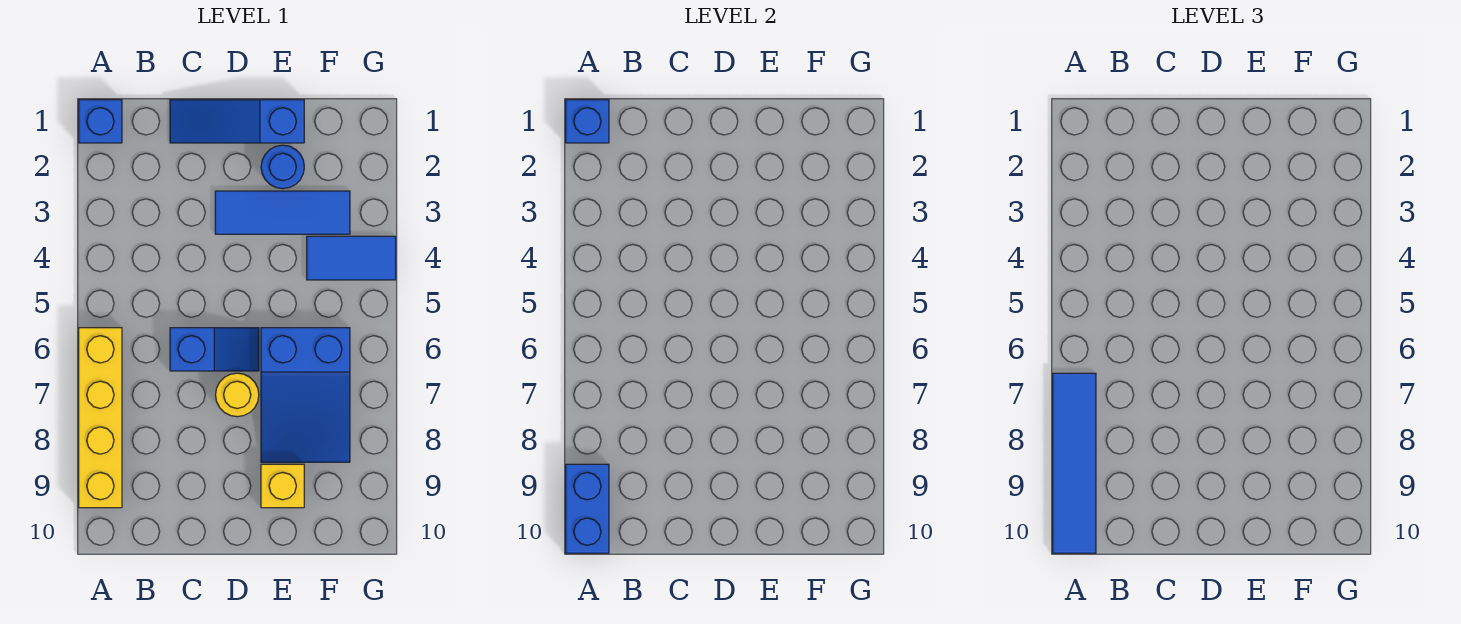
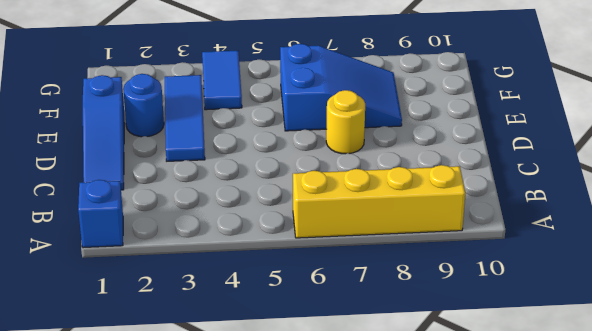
none -> blue slope C6:D6 level 1 top C
none -> yellow brick E9 level 1
none -> blue brick A1 level 2

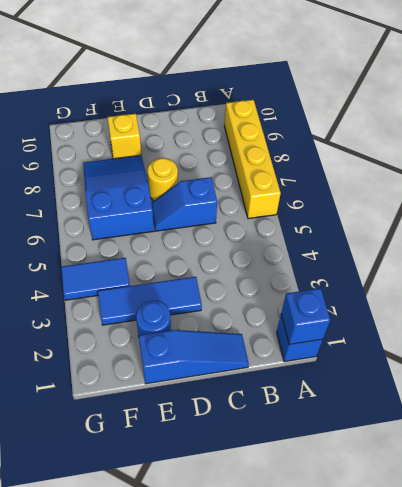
none -> blue brick A9:A10 level 2
none -> blue tile A7:A10 level 3

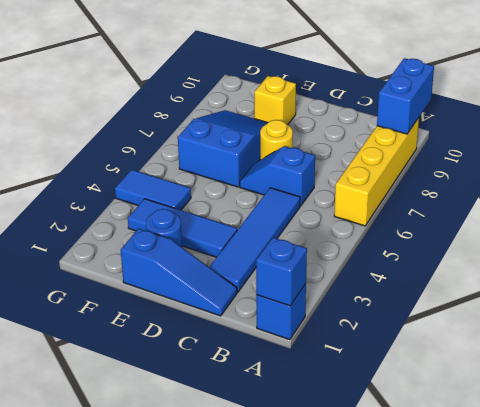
blue tile C2:C5 level 1 -> blue tile A7:A10 level 3

